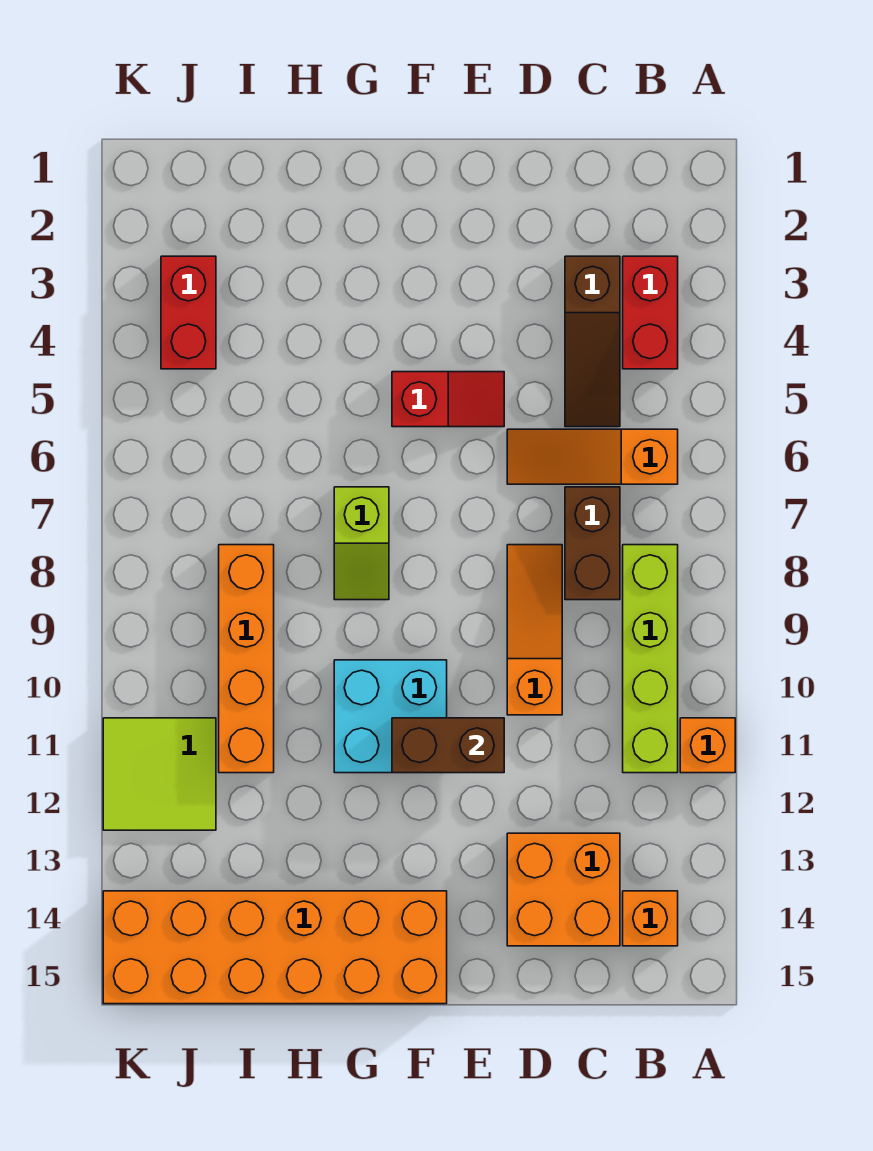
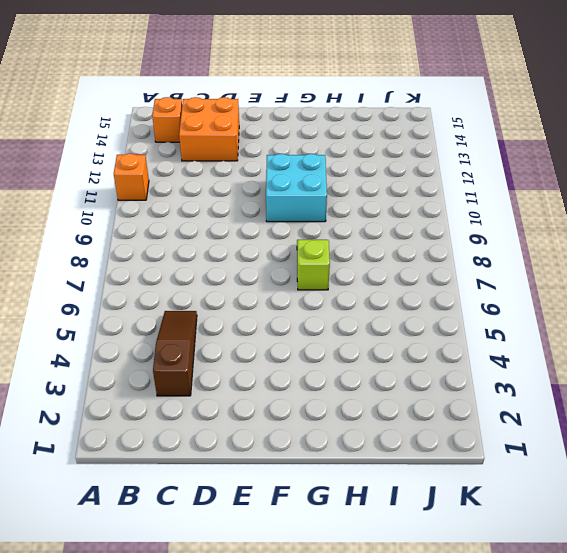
none -> red brick B3:B4 level 1
none -> orange slope B6:D6 level 1 top B
none -> lime brick B8:B11 level 1

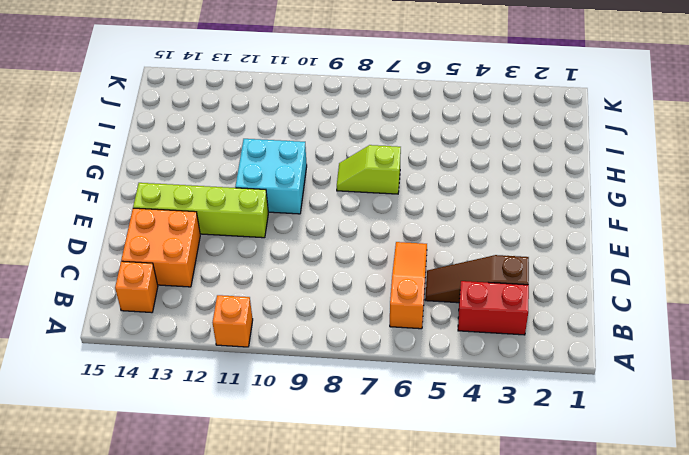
lime brick E11:E14 level 1 -> lime brick B8:B11 level 1
none -> brown brick C7:C8 level 1
none -> orange slope D8:D10 level 1 top 10
none -> red slope E5:F5 level 1 top F

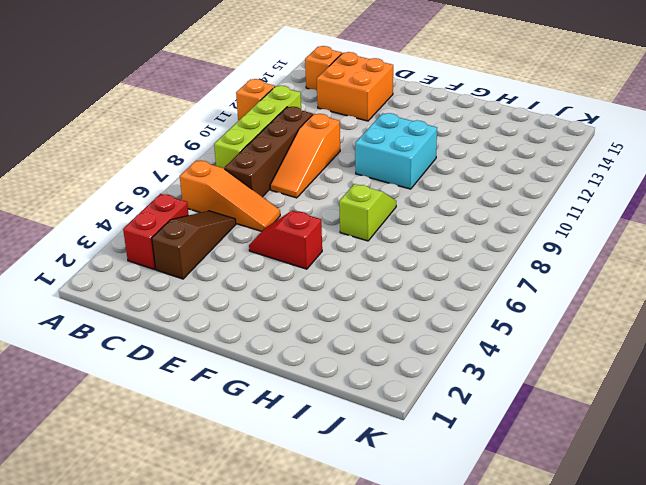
brown brick C7:C10 level 1 -> brown brick C7:C8 level 1
none -> orange brick F14:K15 level 1
none -> orange brick I8:I11 level 1
none -> red brick J3:J4 level 1

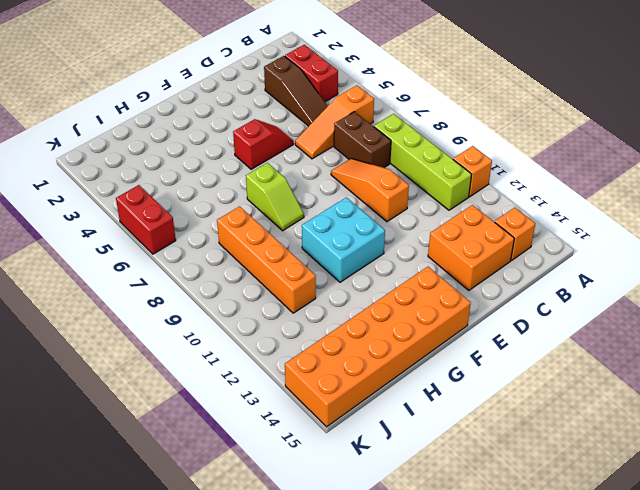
red brick K5:K6 level 1 -> red brick J3:J4 level 1
none -> lime tile J11:K12 level 1
none -> brown brick E11:F11 level 2

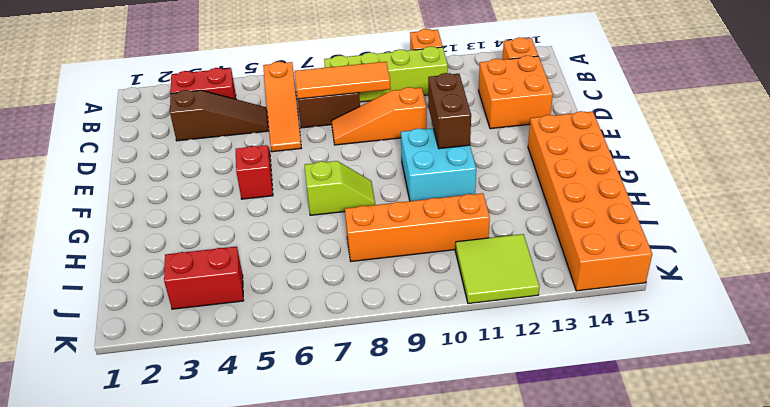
orange tile C7:C9 level 2 -> none

